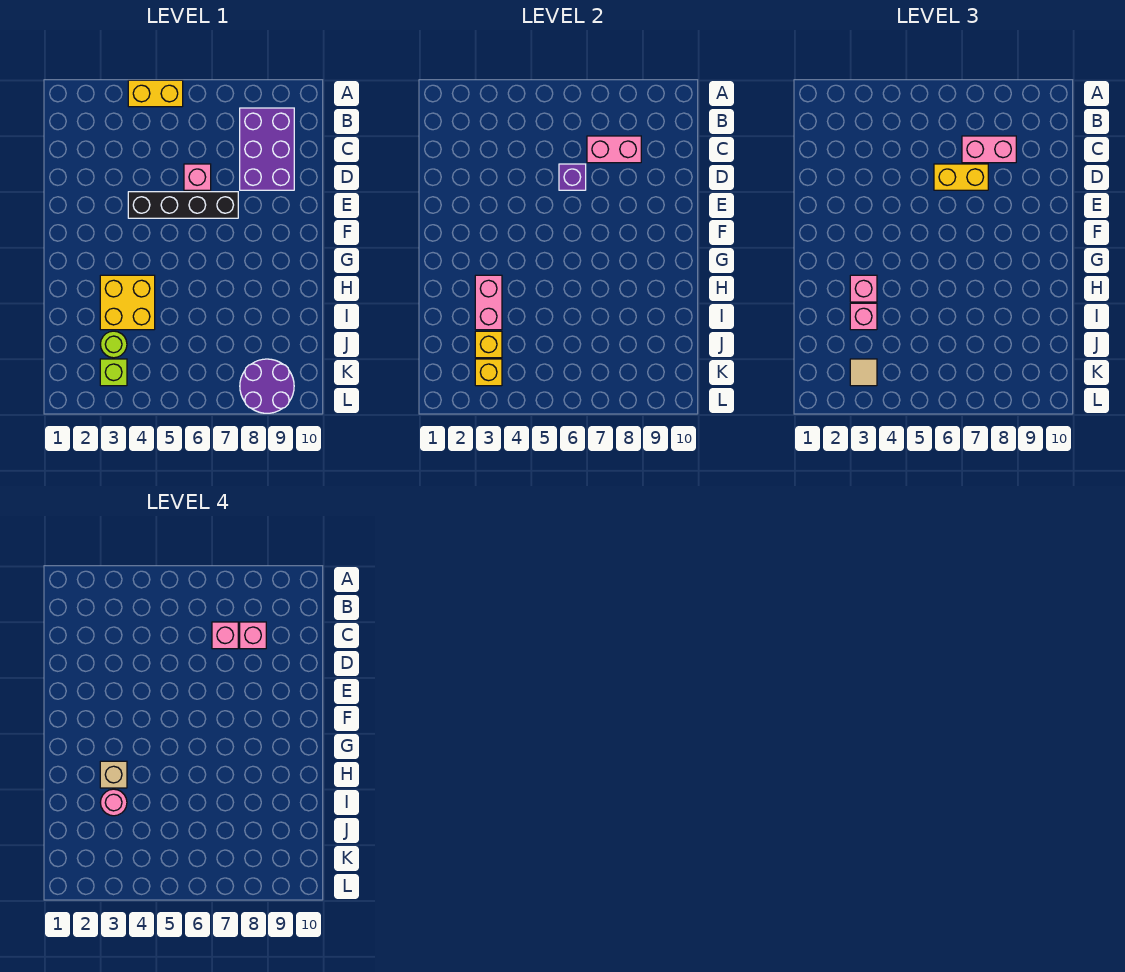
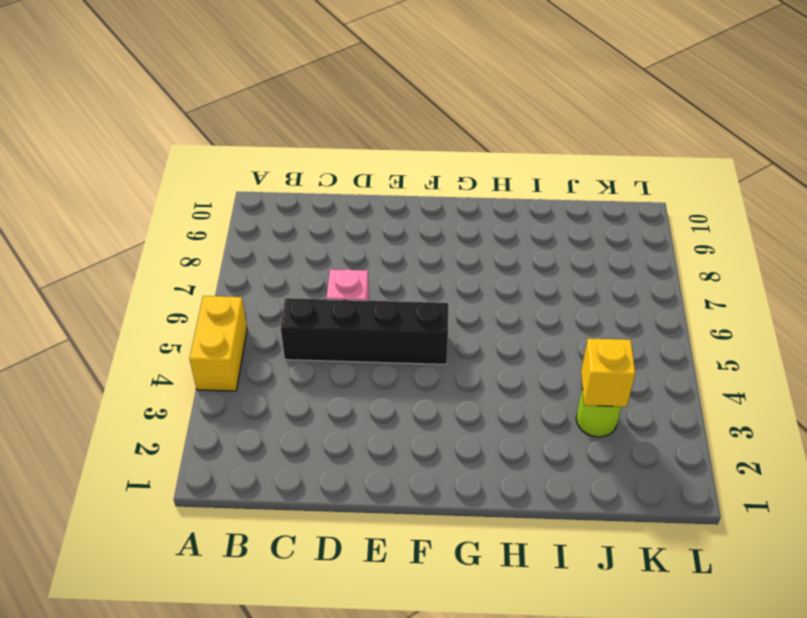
black brick C5:F5 level 1 -> black brick E4:E7 level 1
none -> purple brick B8:D9 level 1
none -> yellow brick H3:I4 level 1
none -> lime brick K3 level 1

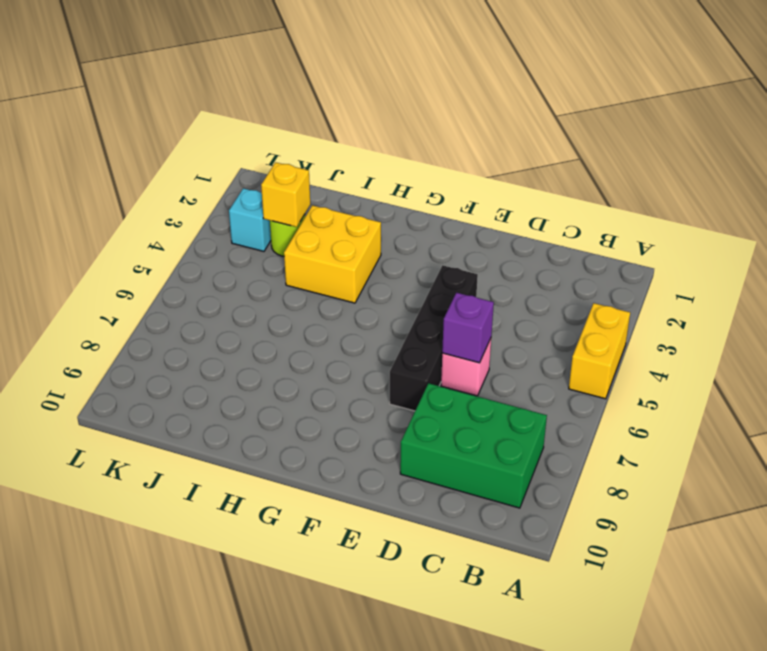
green brick B8:D9 level 1 -> purple brick B8:D9 level 1
cyan brick K3 level 1 -> lime brick K3 level 1
none -> purple round brick K8:L9 level 1
none -> pink brick C7:C8 level 2
none -> pink brick H3:I3 level 2

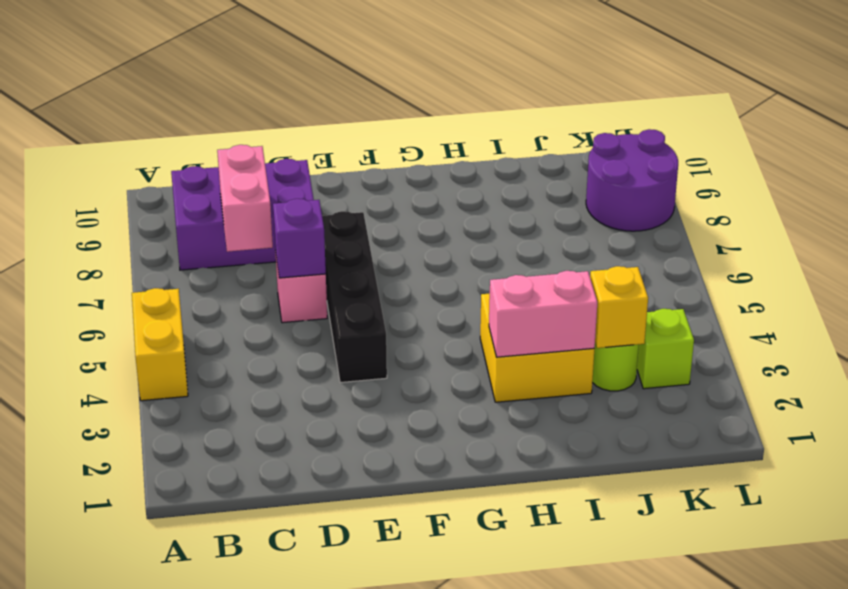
none -> yellow brick K3 level 2
none -> pink brick C7:C8 level 3
none -> yellow brick D6:D7 level 3

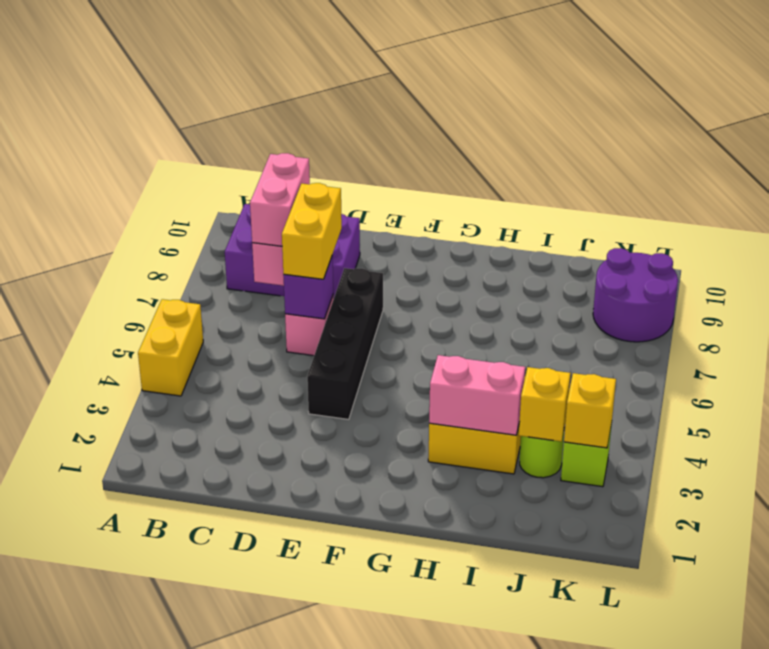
none -> pink brick H3 level 3
none -> pink brick I3 level 3
none -> tan tile K3 level 3

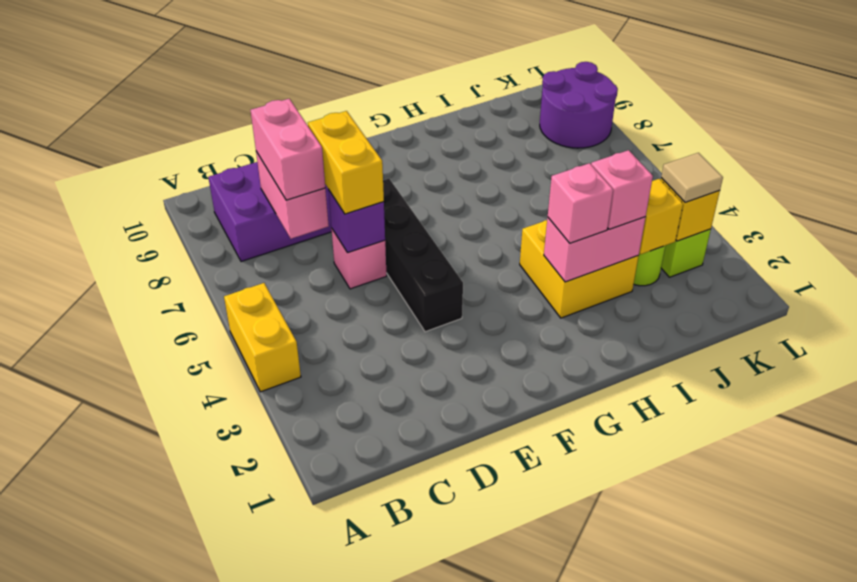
none -> pink brick C7 level 4
none -> pink brick C8 level 4
none -> tan brick H3 level 4

